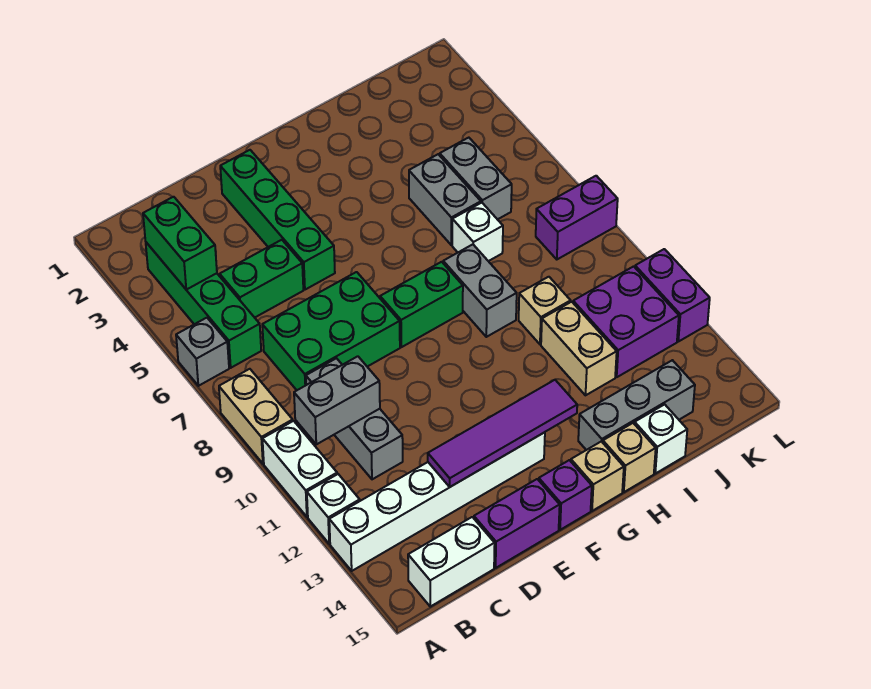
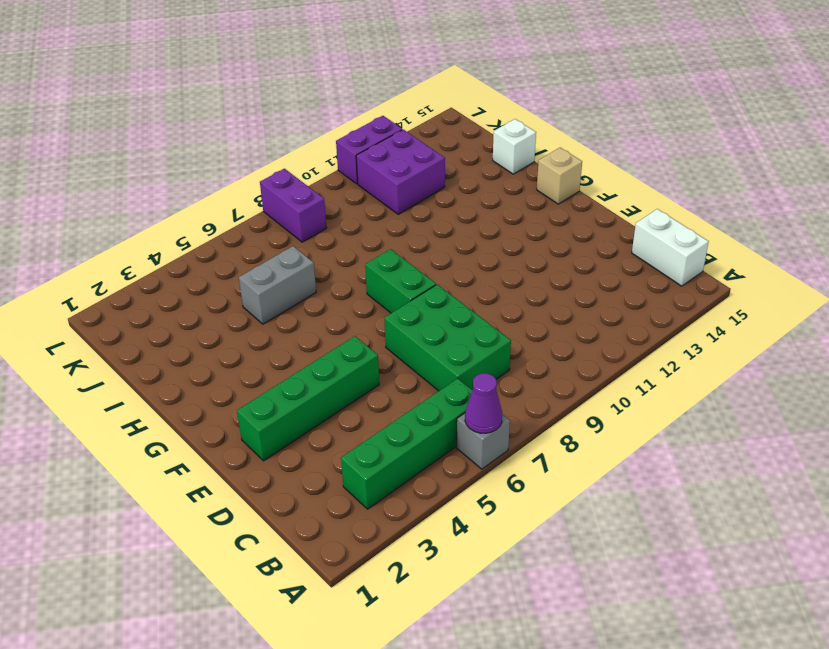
purple cone A6 level 2 -> none
none -> tan brick A8:A9 level 1
none -> white brick A10:A11 level 1
none -> white brick A12 level 1
none -> white brick A13:F13 level 1

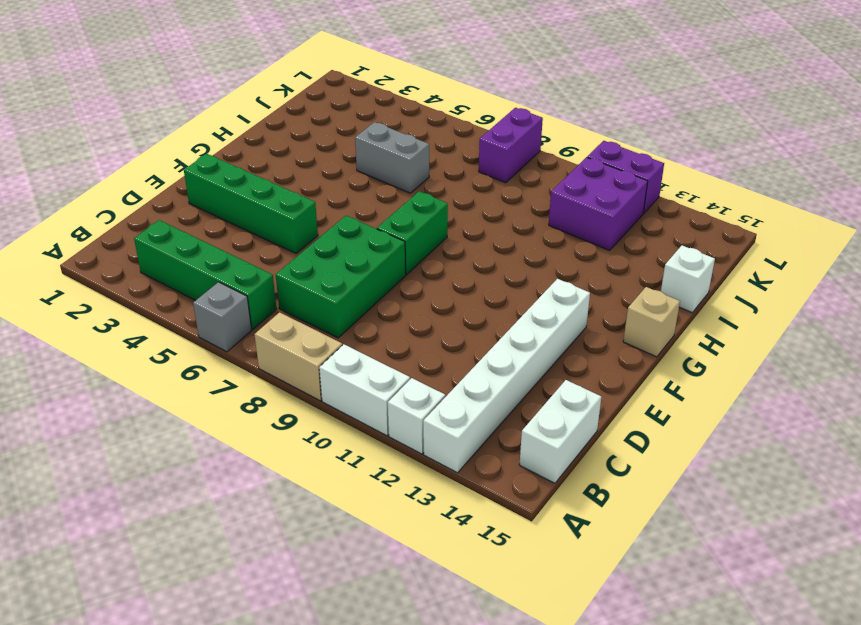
none -> green brick C5:D5 level 1
none -> grey brick C9:C11 level 1
none -> purple brick D15:E15 level 1
none -> purple brick F15 level 1

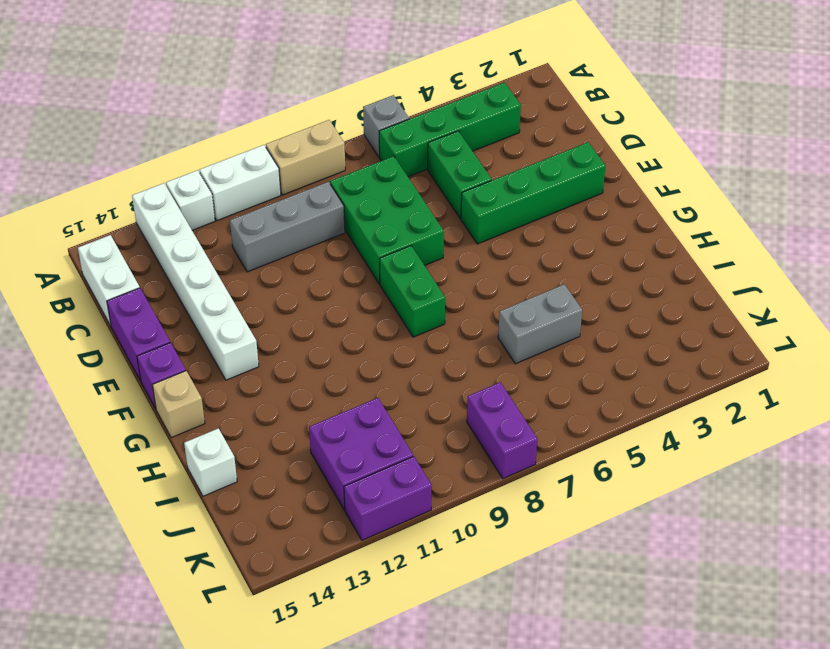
none -> grey brick H8:H9 level 1
none -> grey brick H14:J14 level 1
none -> tan brick H15 level 1
none -> white brick I7 level 1

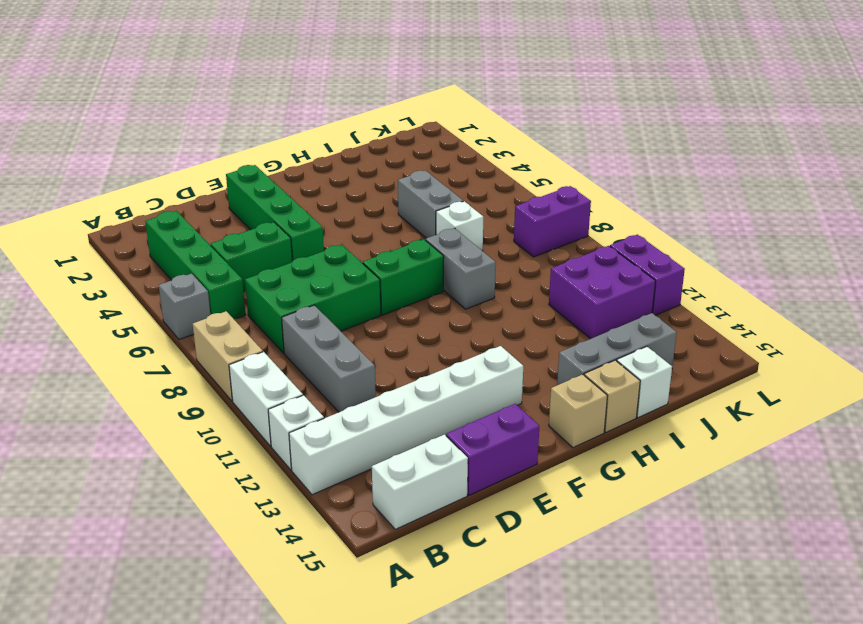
none -> purple brick F15 level 1
none -> tan brick I10 level 1
none -> tan brick I11:I12 level 1
none -> grey brick J5:J6 level 1

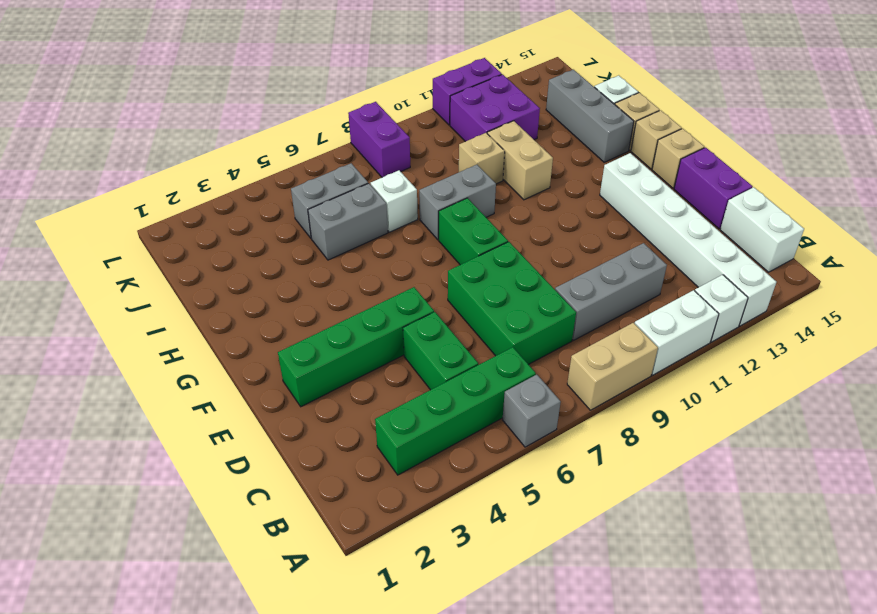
tan brick F15 level 1 -> purple brick F15 level 1
tan brick H11:I11 level 1 -> tan brick I11:I12 level 1
none -> green brick B3:B4 level 2
none -> grey brick B10:C10 level 2
none -> purple tile D13:G13 level 2

